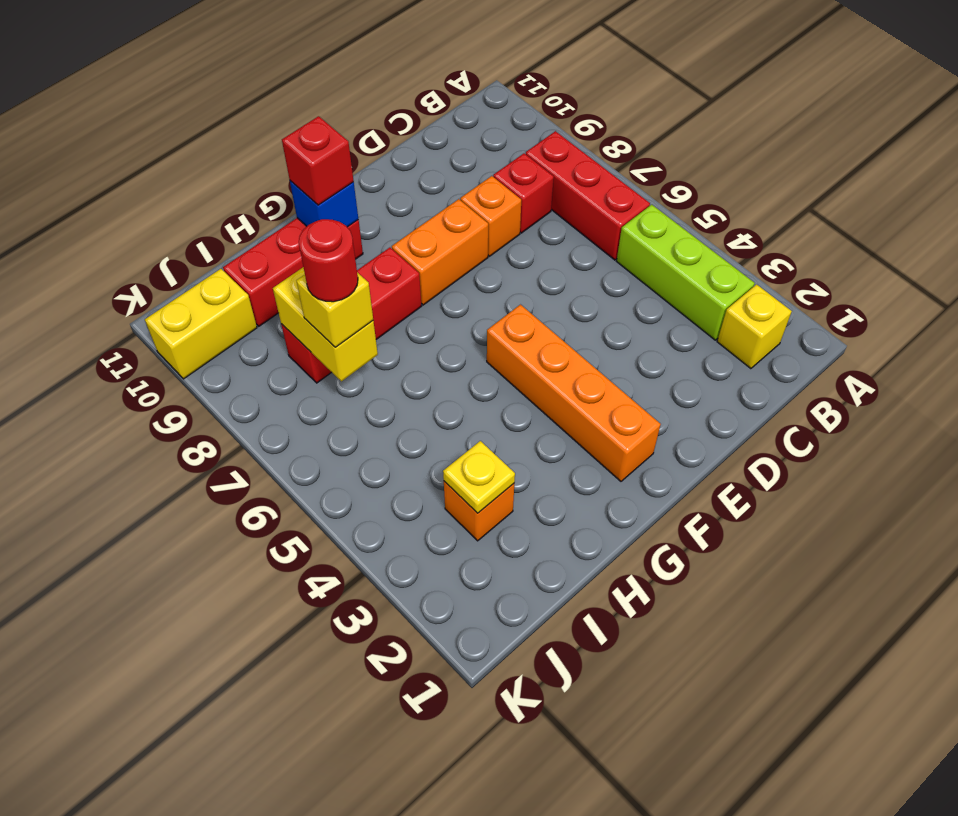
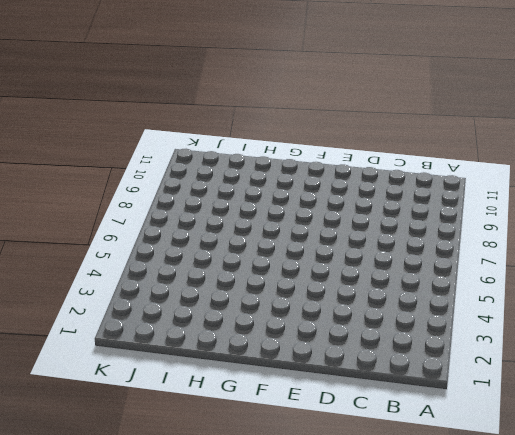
none -> yellow brick B2 level 1
none -> lime brick B3:B5 level 1
none -> red brick B6:B8 level 1

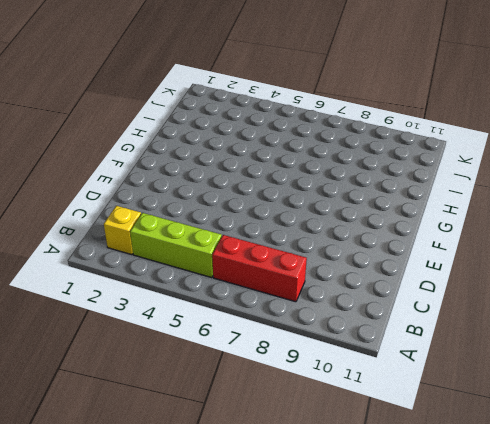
none -> red brick C8 level 1
none -> orange brick D8 level 1
none -> orange brick E8:F8 level 1

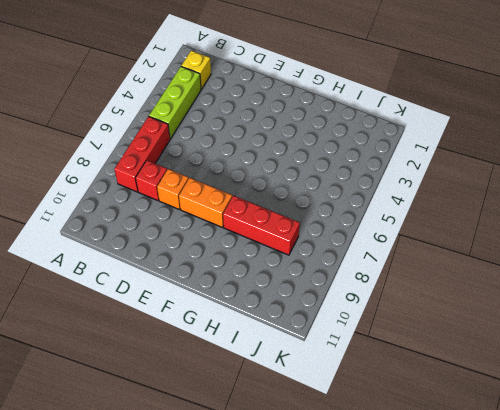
none -> orange brick F2:F5 level 1
none -> red brick G10:I10 level 1
none -> orange brick I3 level 1

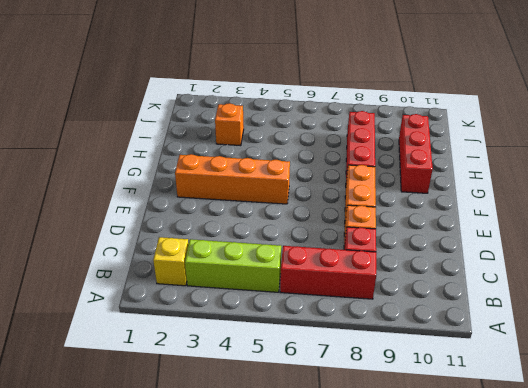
none -> yellow brick J10:K10 level 1
none -> blue brick G10 level 2
none -> yellow plate I3 level 2

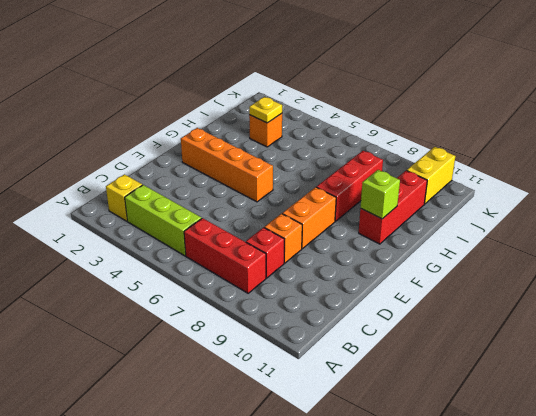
lime brick G10 level 2 -> blue brick G10 level 2
none -> yellow brick I7:I8 level 2
none -> red brick G10 level 3
none -> yellow brick I7 level 3

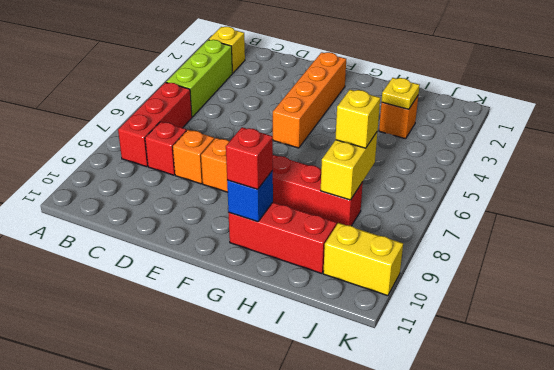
none -> red round brick I7 level 4

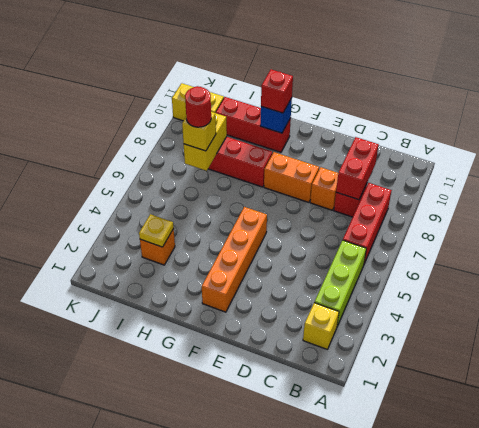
red brick C8:C9 level 2 -> none

